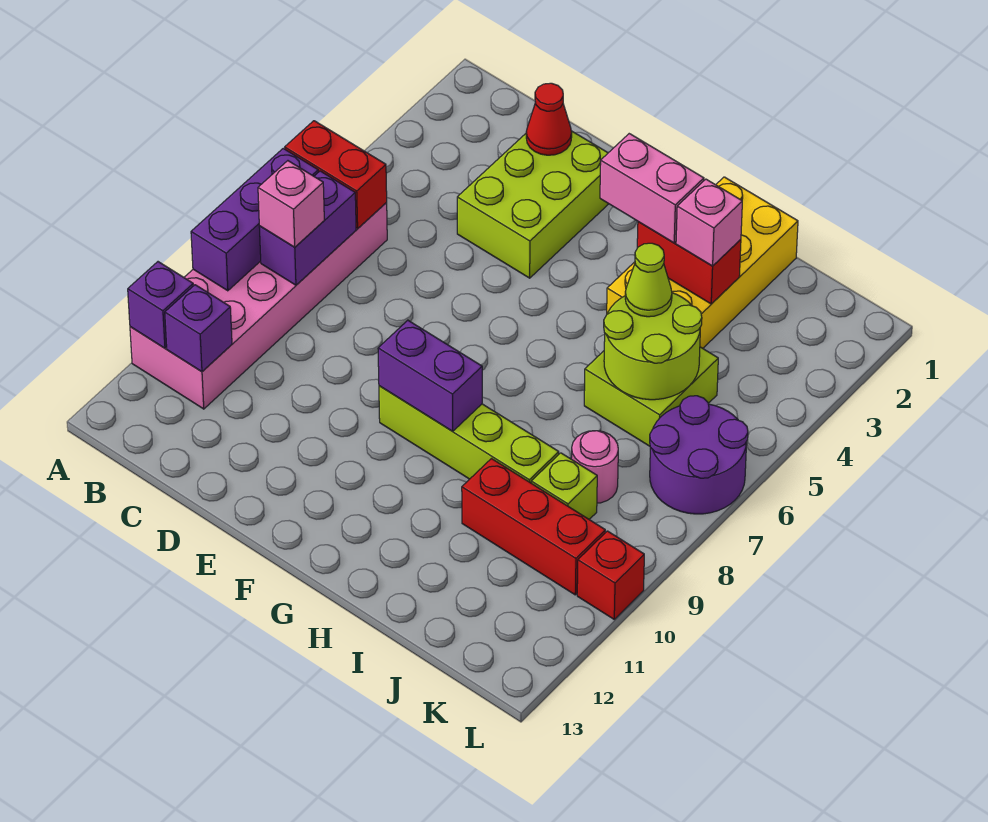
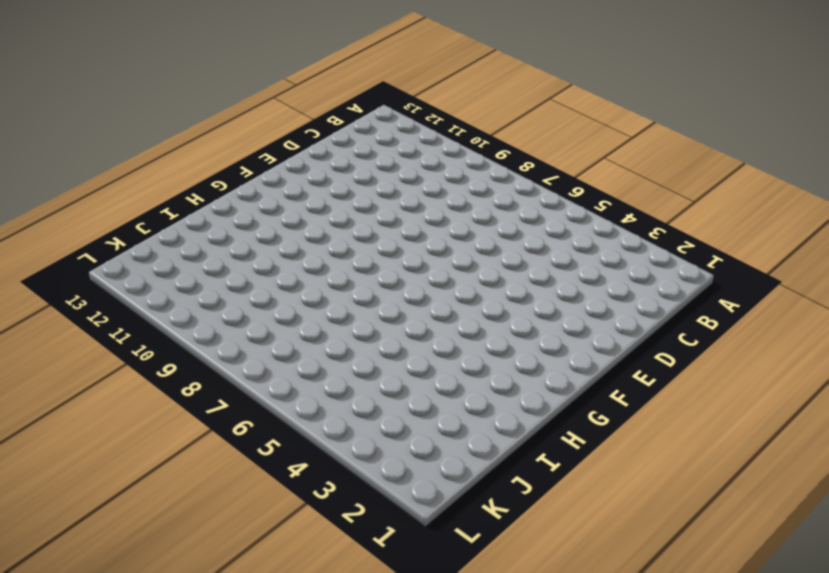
none -> pink brick A6:B11 level 1
none -> lime brick D2:E4 level 1
none -> lime brick F9:I9 level 1

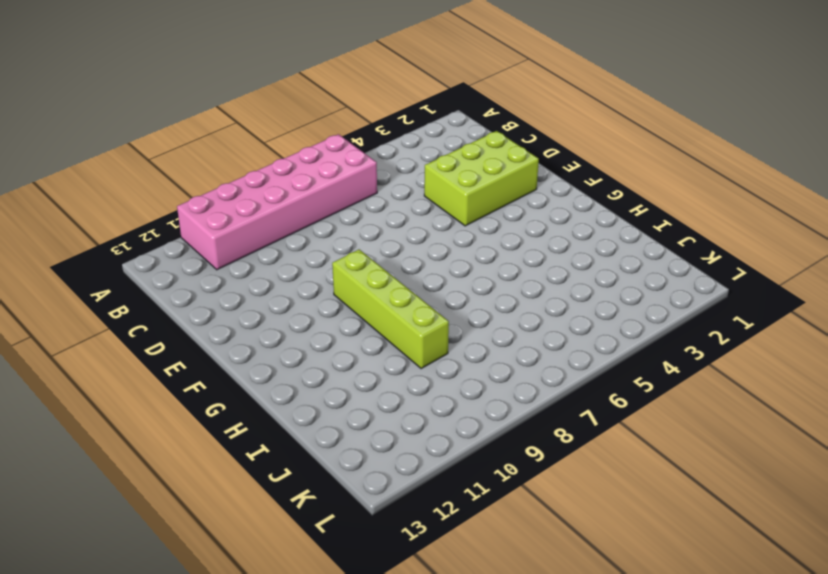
none -> yellow brick H1:I4 level 1
none -> lime brick I5:J6 level 1
none -> red brick I10:K10 level 1

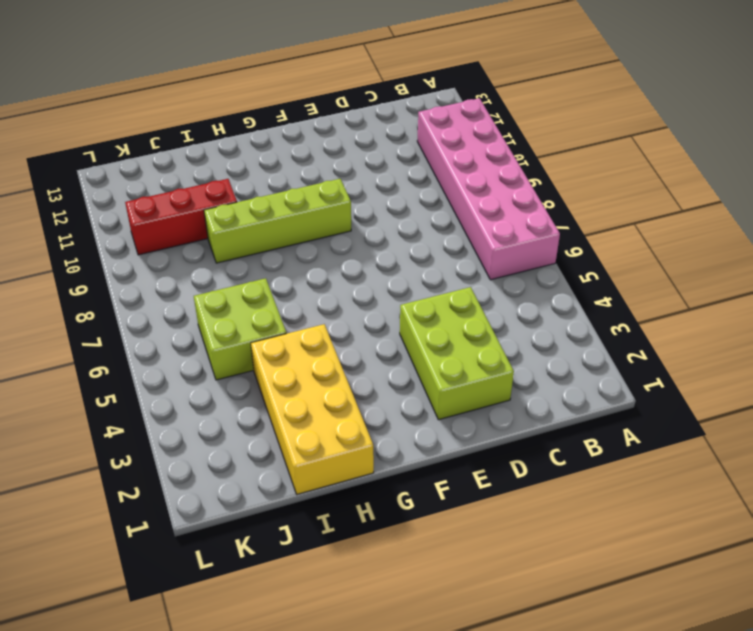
none -> pink round brick J8 level 1
none -> lime brick J9 level 1
none -> purple round brick K6:L7 level 1

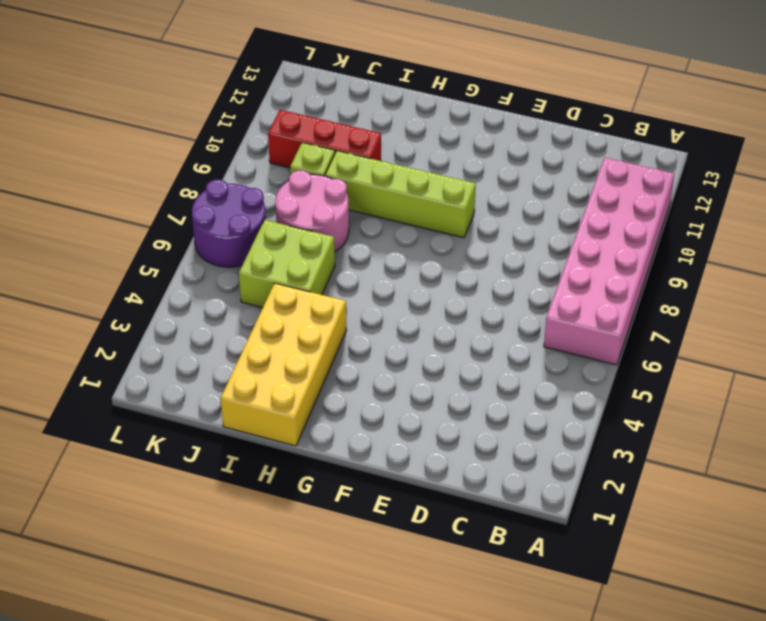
pink round brick I7:J8 level 1 -> pink round brick J8 level 1
none -> lime brick D2:E4 level 1
none -> red brick L10 level 1
none -> red brick A6:B6 level 2

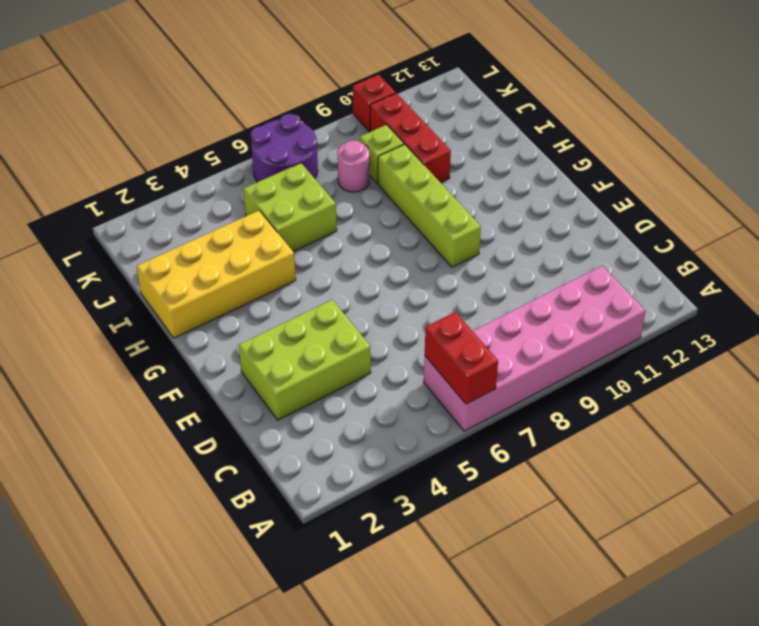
none -> purple brick A7:A9 level 2
none -> purple brick A11 level 2
none -> purple brick B7:B8 level 2

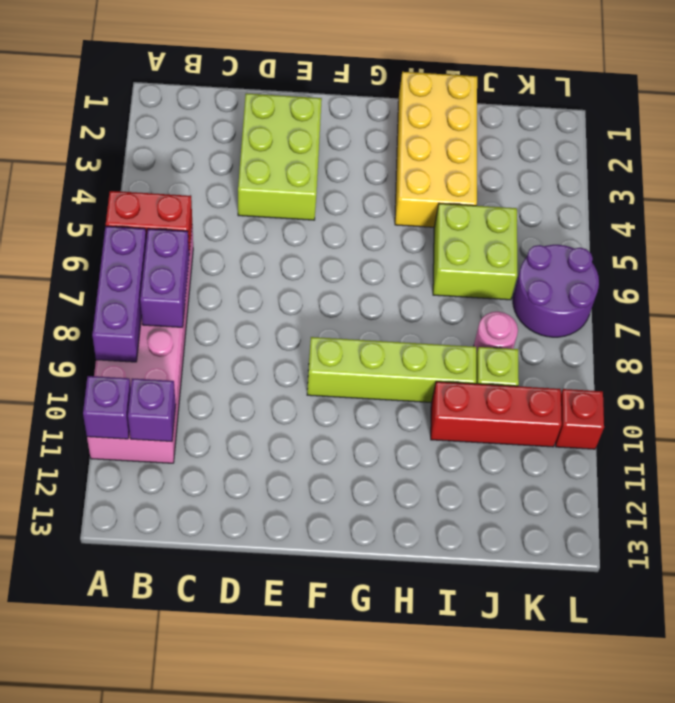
none -> red cone D2 level 2
none -> purple brick F9:G9 level 2
none -> red brick H3:I3 level 2

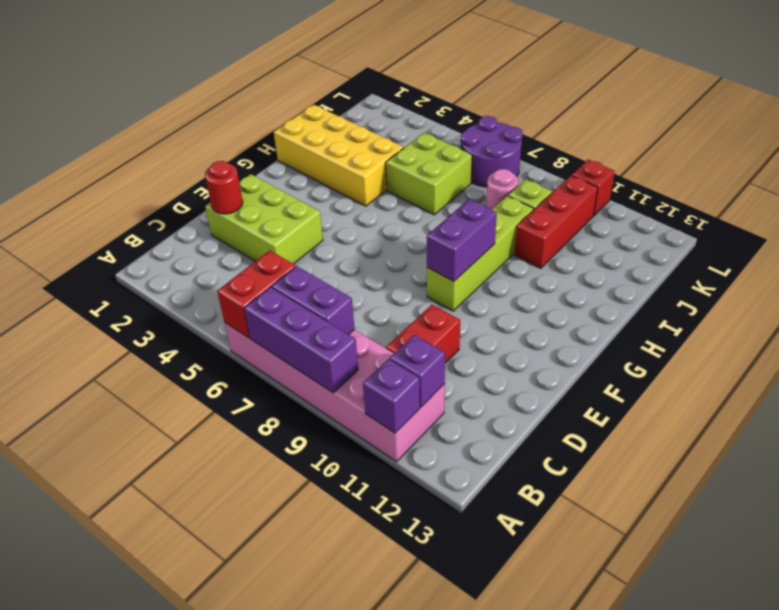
red brick C10:D10 level 1 -> red brick H3:I3 level 2
red round brick D2 level 2 -> red cone D2 level 2
none -> lime round brick I5:J6 level 2
none -> pink brick B8 level 3
none -> pink brick G3:H3 level 3

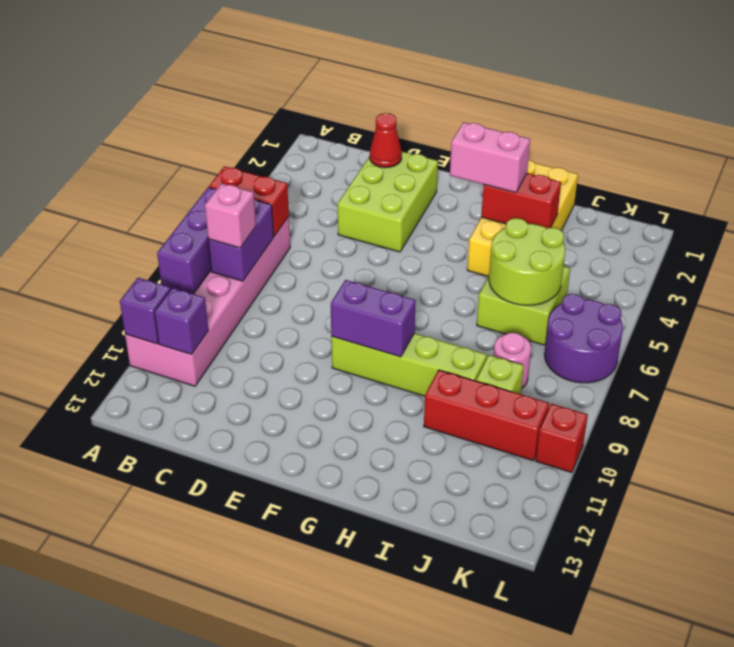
none -> pink brick I3 level 3
none -> lime cone I5 level 3

